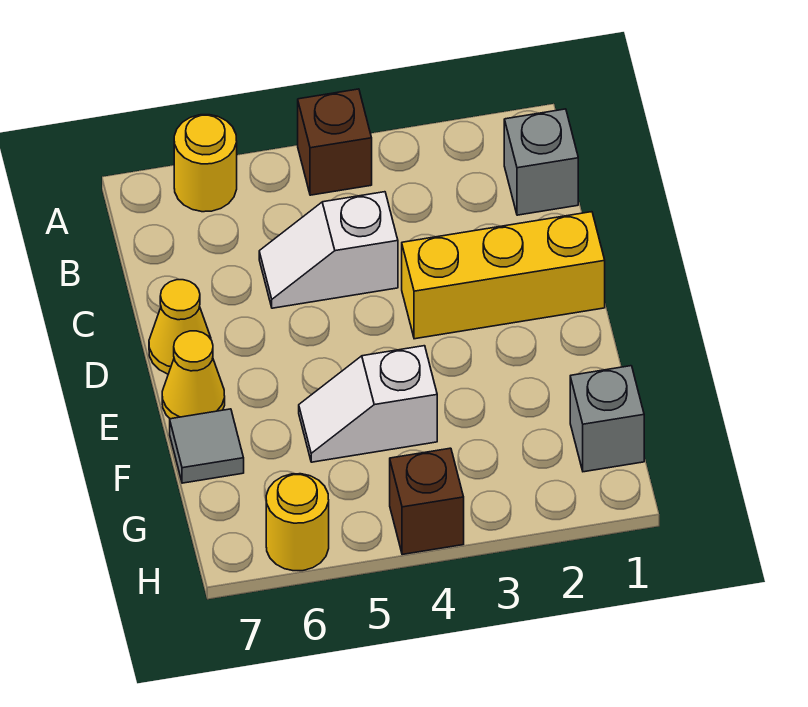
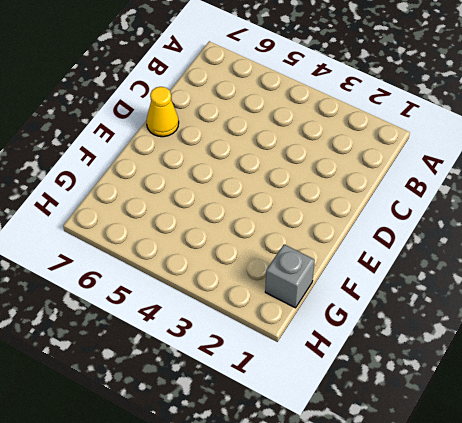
none -> brown brick A4 level 1
none -> yellow round brick A6 level 1
none -> grey brick B1 level 1

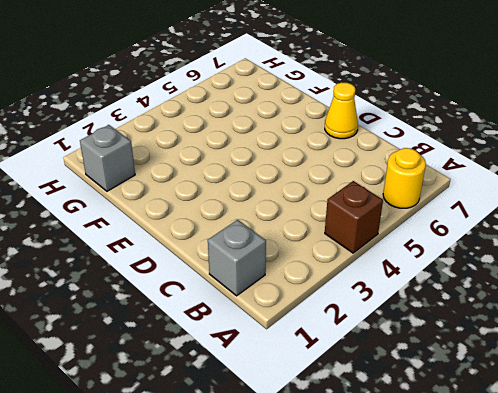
none -> white slope C4:C5 level 1 top 4
none -> yellow brick D1:D3 level 1
none -> yellow cone E7 level 1

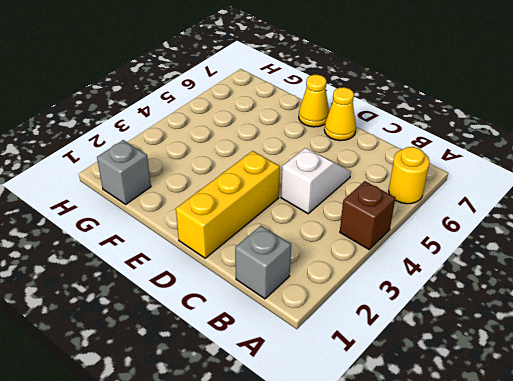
none -> white slope F4:F5 level 1 top 4
none -> grey tile F7 level 1
none -> brown brick H4 level 1

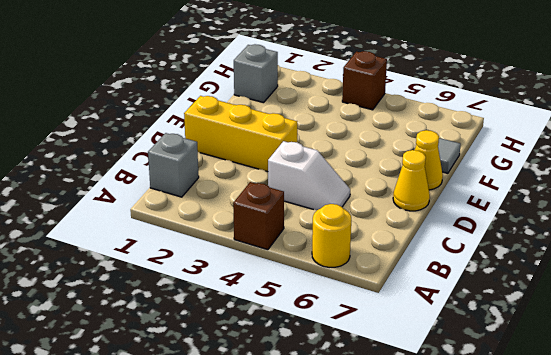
none -> white slope F4:F5 level 1 top 4
none -> yellow round brick H6 level 1

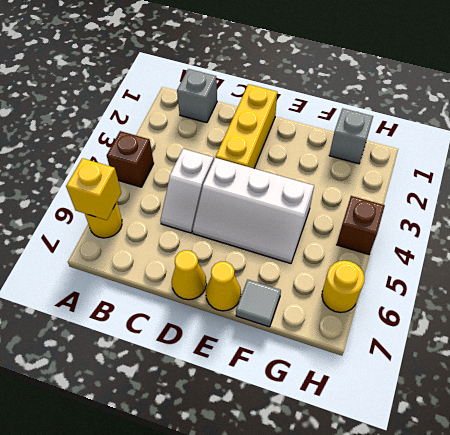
yellow brick A6 level 2 -> none
white slope D4:F5 level 1 top 4 -> white slope F4:F5 level 1 top 4

